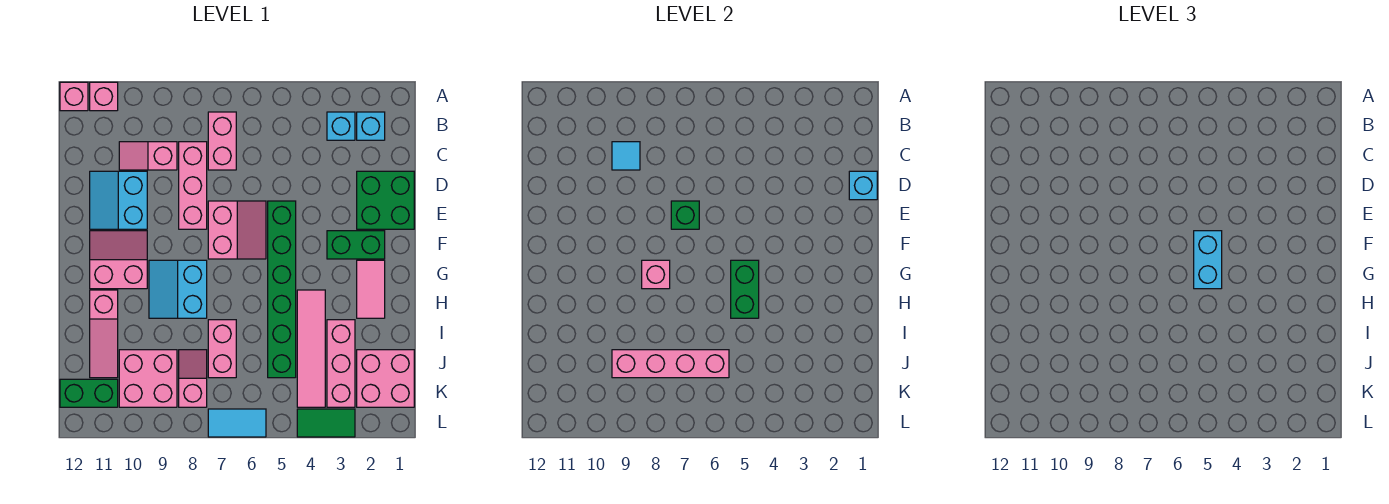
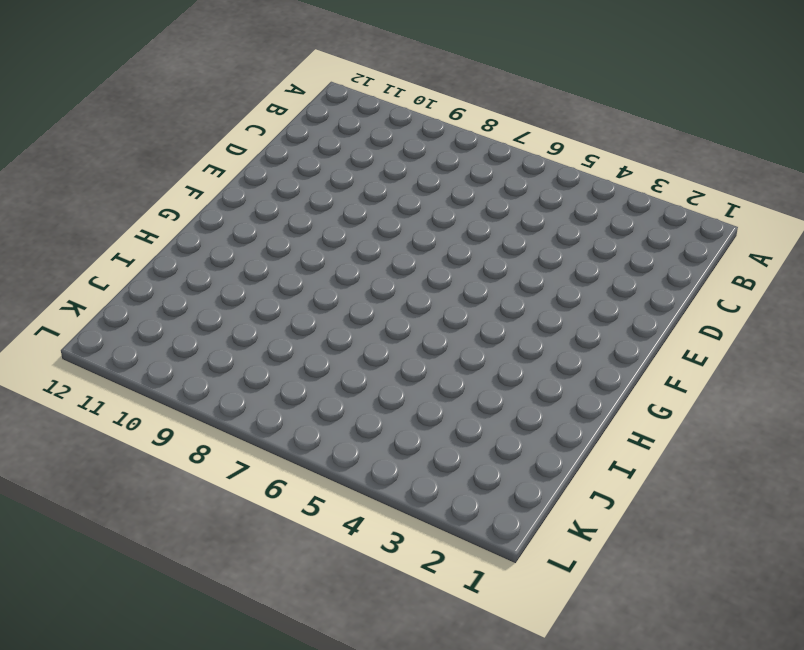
none -> pink brick A11 level 1
none -> pink brick A12 level 1
none -> cyan brick B2 level 1
none -> cyan brick B3 level 1

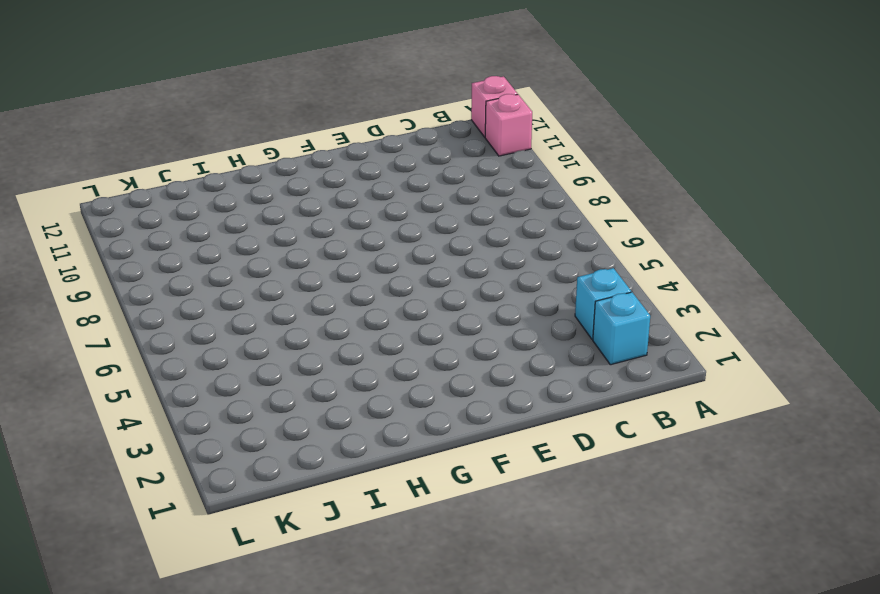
none -> pink brick B7:C7 level 1
none -> pink brick C8:E8 level 1
none -> pink slope C9:C10 level 1 top 9
none -> green brick D1:E2 level 1

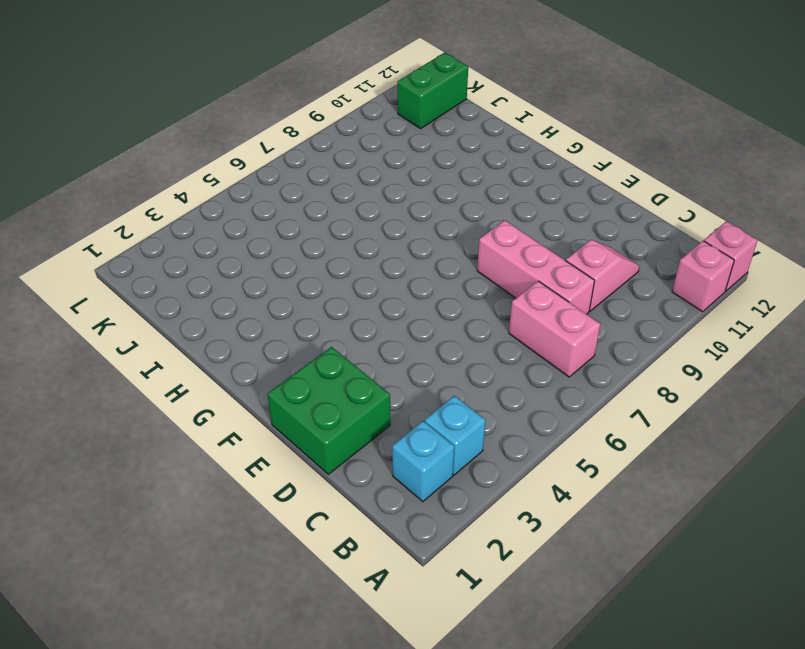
none -> cyan slope D10:E11 level 1 top 10
none -> green brick E5:J5 level 1
none -> pink slope E6:F7 level 1 top 7
none -> green brick F2:F3 level 1

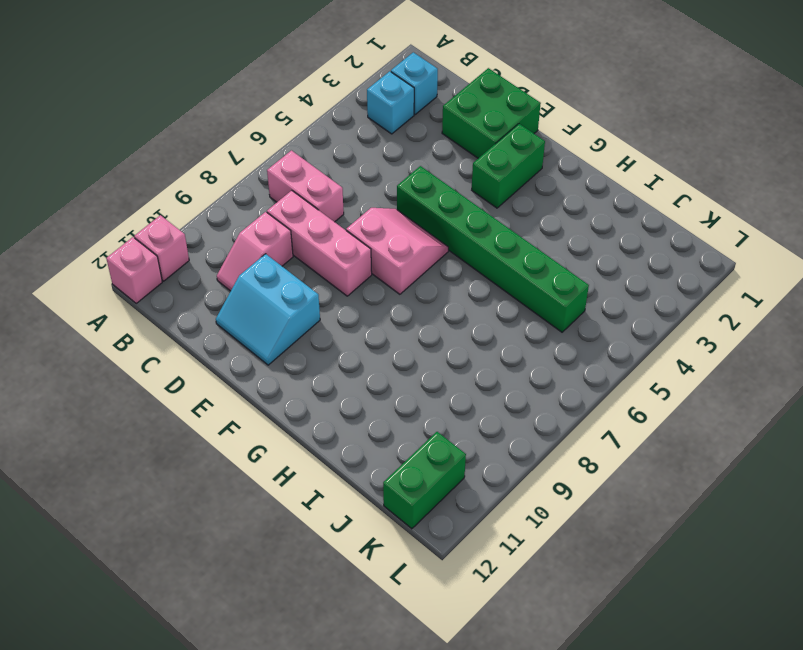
none -> pink slope F10:G11 level 1 top G
none -> pink tile G2:H2 level 1
none -> cyan slope G8:H9 level 1 top 8
none -> pink tile H4:K4 level 1

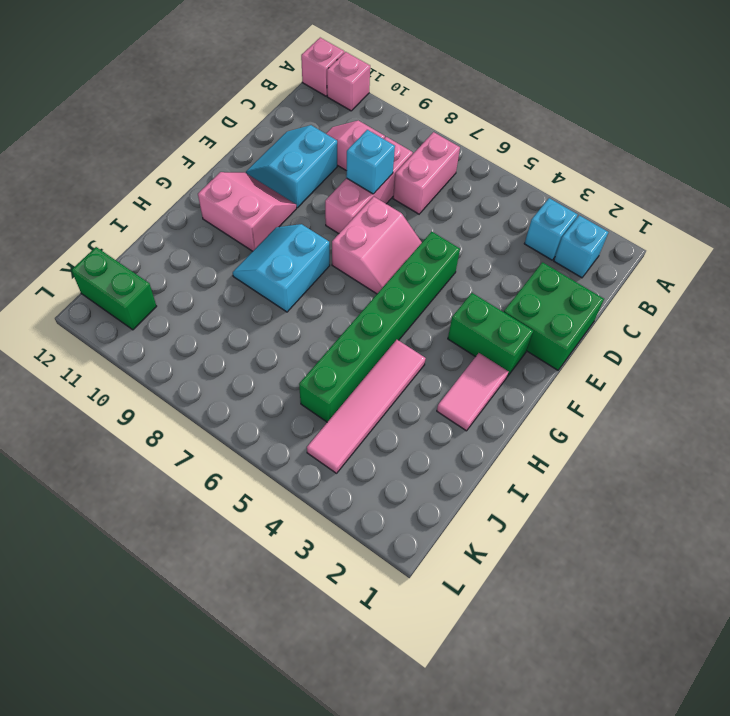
cyan brick D8 level 2 -> cyan brick D1 level 2
none -> pink slope H11:J11 level 1 top H
none -> pink brick I3:K3 level 1
none -> pink brick I7:J7 level 1
none -> pink brick J1:K2 level 1

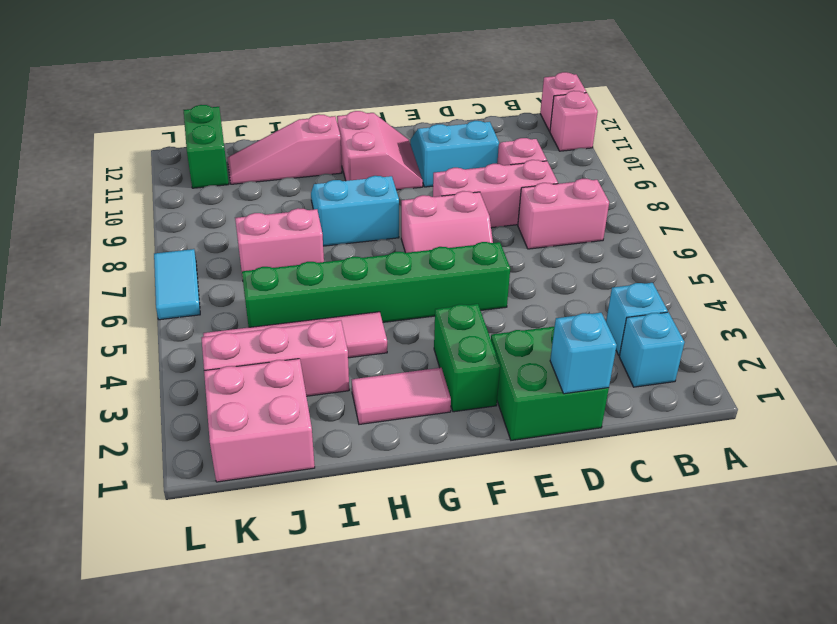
none -> pink slope J8:K8 level 1 top K
none -> pink brick J9:K10 level 1
none -> green tile L3:L4 level 1
none -> cyan tile C9 level 2

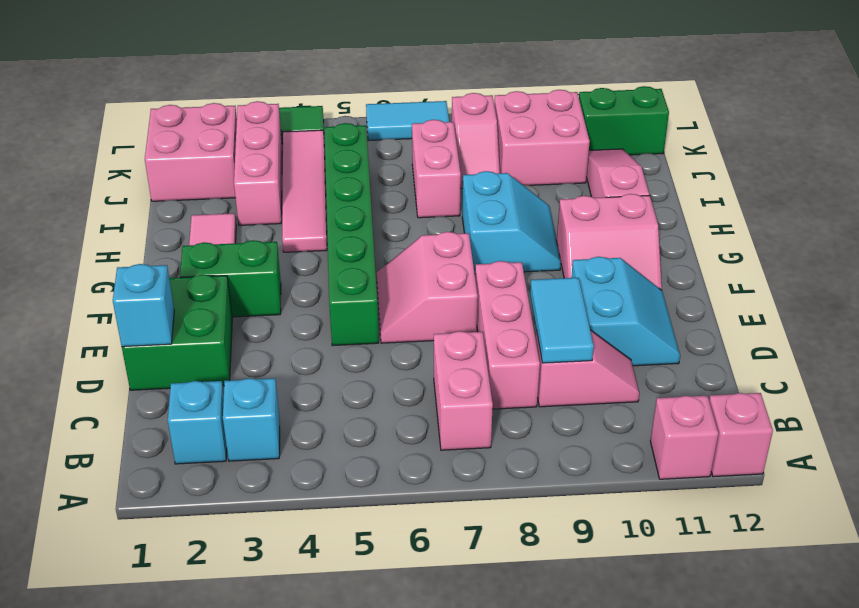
cyan tile C9:D9 level 2 -> cyan tile C9 level 2
none -> green brick E7 level 2
none -> green brick G5:H5 level 2
none -> pink brick G8 level 2
none -> pink brick J6:J9 level 2

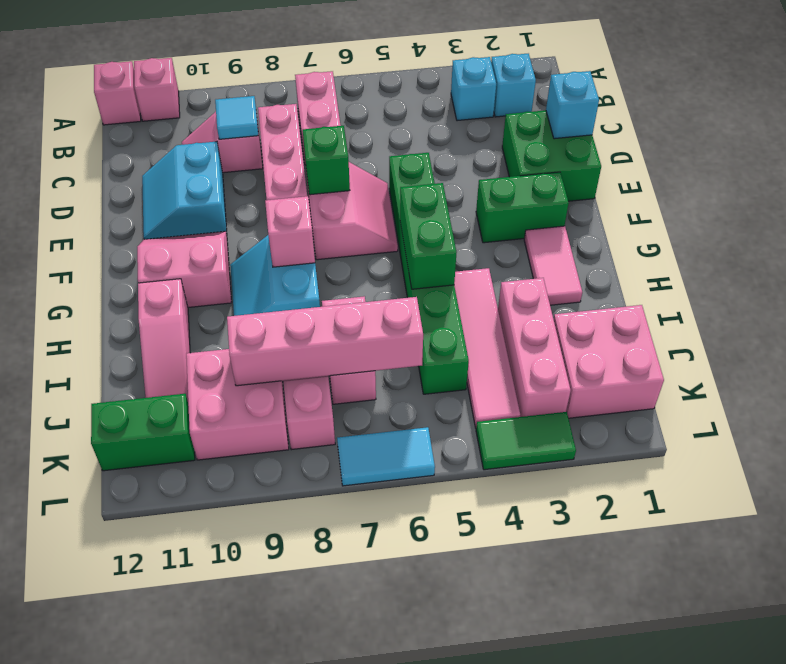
none -> cyan brick F5:G5 level 3

